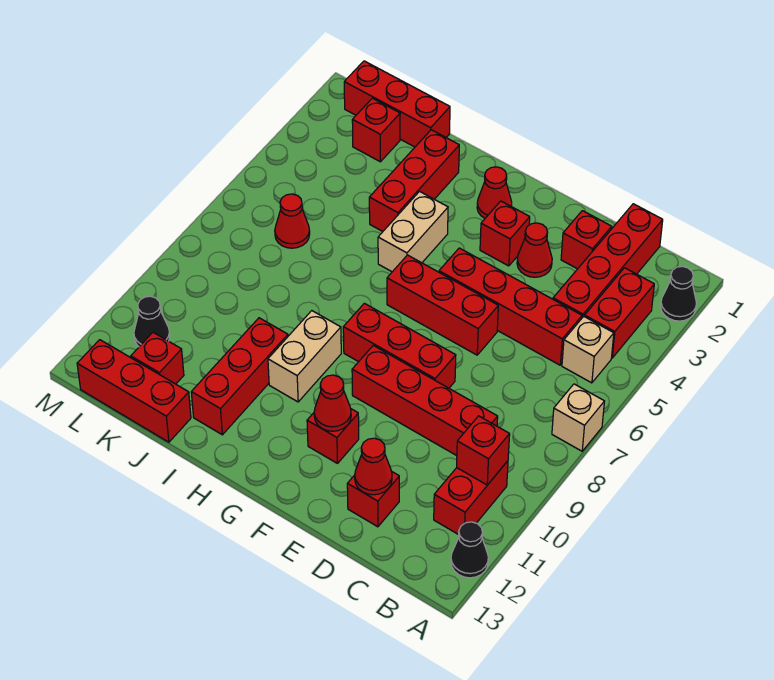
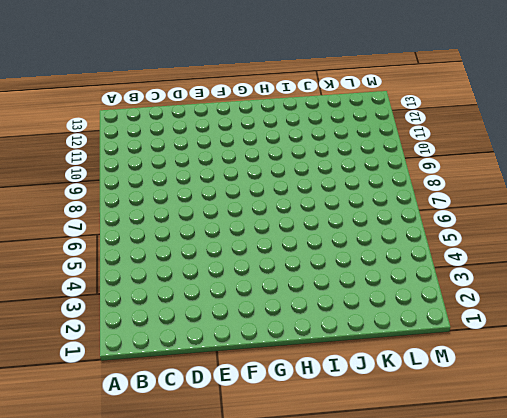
none -> black cone A2 level 1
none -> tan brick A7 level 1
none -> black cone A12 level 1
none -> red brick B3:B4 level 1

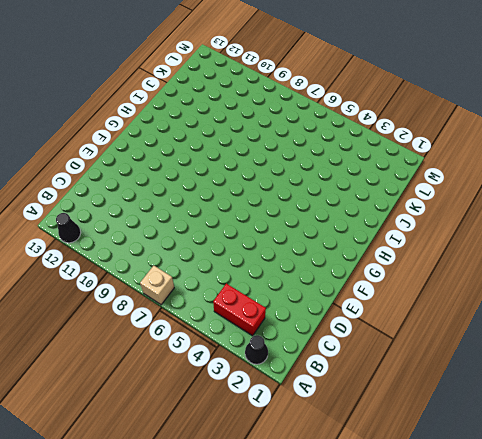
none -> tan brick B5 level 1
none -> red brick B10:B11 level 1
none -> red brick C1:C4 level 1
none -> red brick C5:F5 level 1

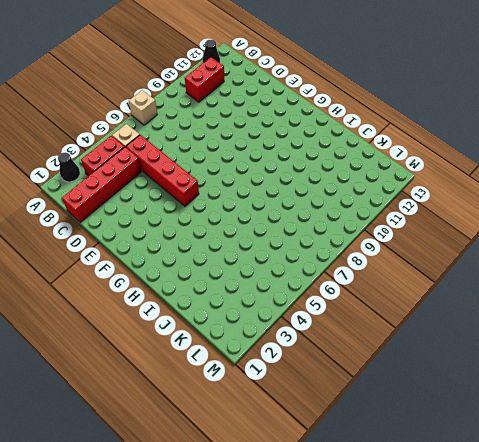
none -> red brick C9:F9 level 1
none -> red brick D2 level 1
none -> red brick D12 level 1
none -> red cone E3 level 1

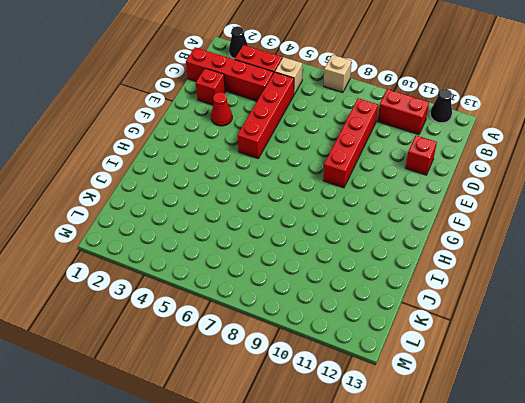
none -> red brick E6:G6 level 1
none -> red brick E8:G8 level 1
none -> red brick F3 level 1
none -> red brick F11 level 1

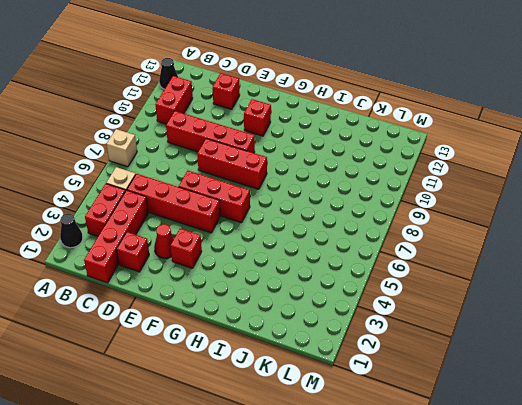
none -> red cone G2 level 1
none -> tan brick H4:H5 level 1
none -> tan brick H9:H10 level 1
none -> red brick I2:I4 level 1

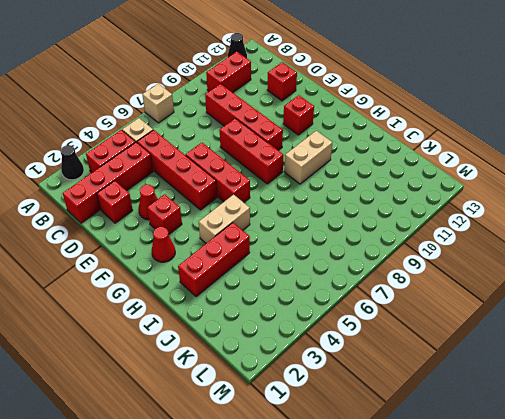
none -> red brick I10:I12 level 1
none -> red brick J1:L1 level 1
none -> red brick J13:L13 level 1
none -> red brick K2 level 1

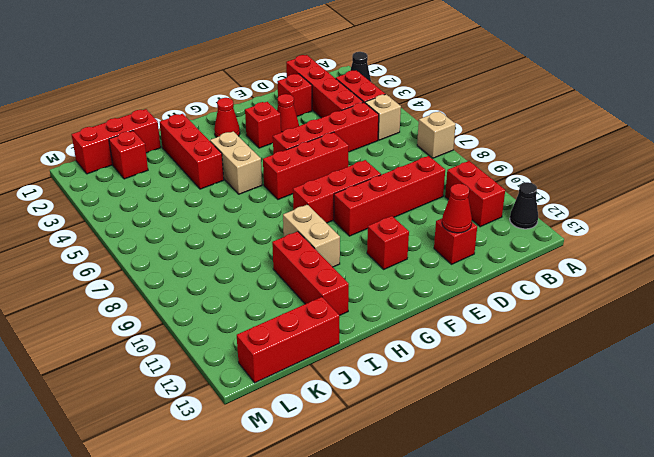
none -> red cone K6 level 1
none -> red brick K12 level 1
none -> black cone L11 level 1
none -> red brick B10 level 2

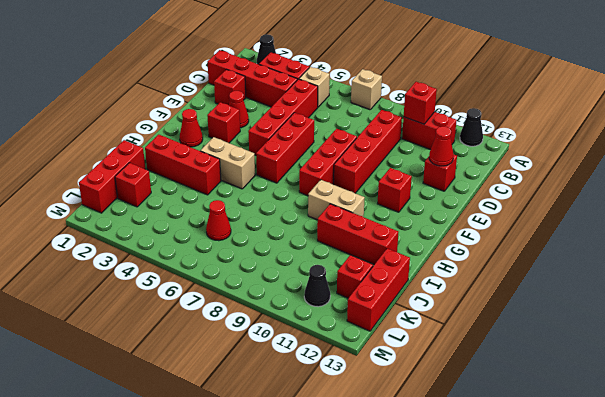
none -> red cone F11 level 2

